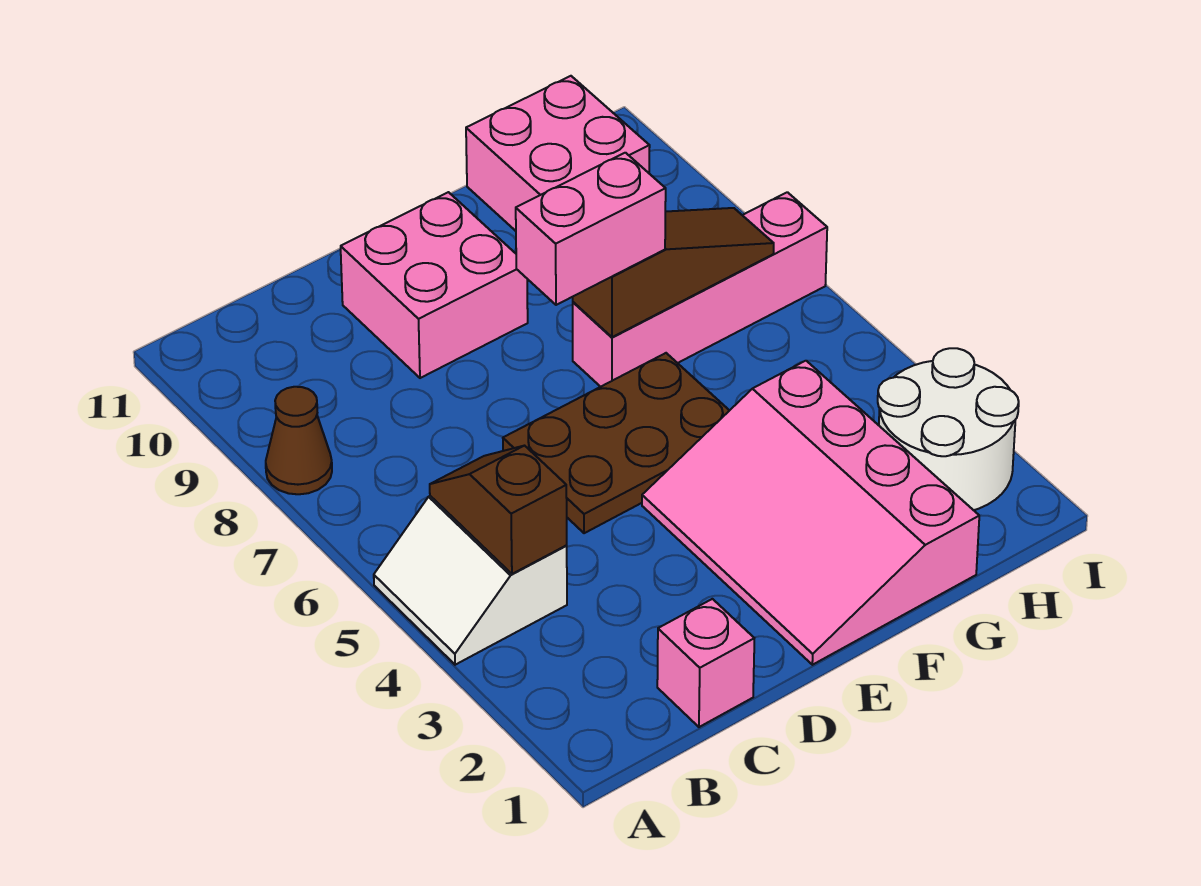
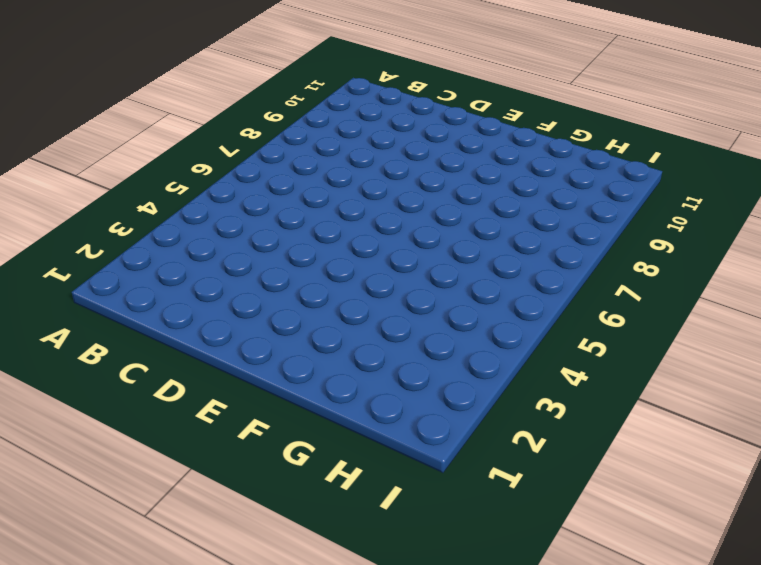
none -> white slope A4:B5 level 1 top B
none -> brown cone A8 level 1
none -> pink brick C1 level 1

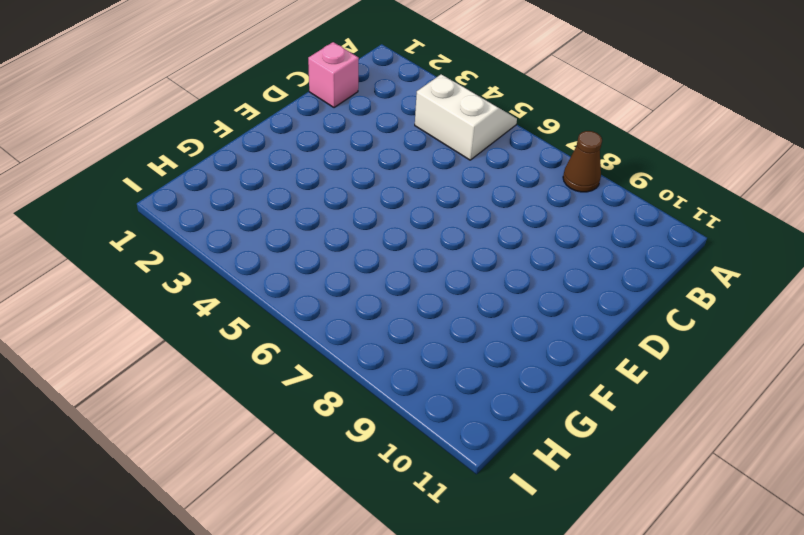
none -> brown plate D5:F6 level 1
none -> pink brick D9:E10 level 1
none -> pink slope E1:G4 level 1 top G

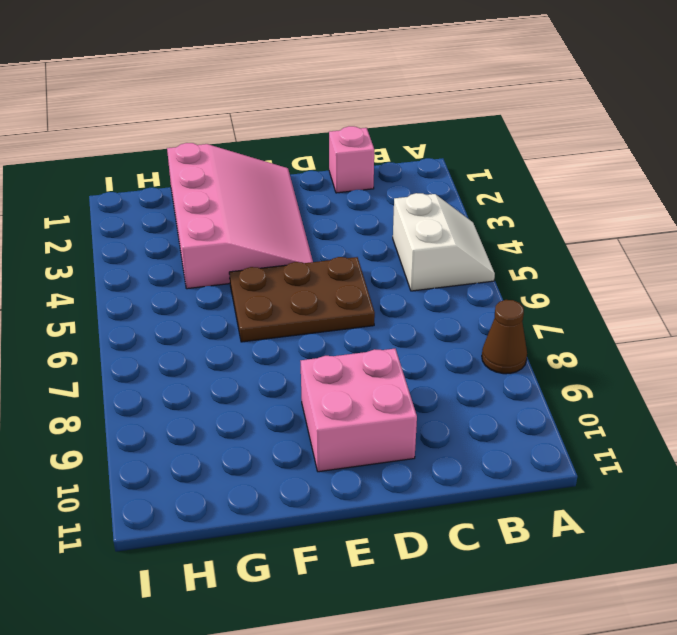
none -> pink brick F7:I7 level 1
none -> pink brick G10:H11 level 1
none -> white round brick H2:I3 level 1

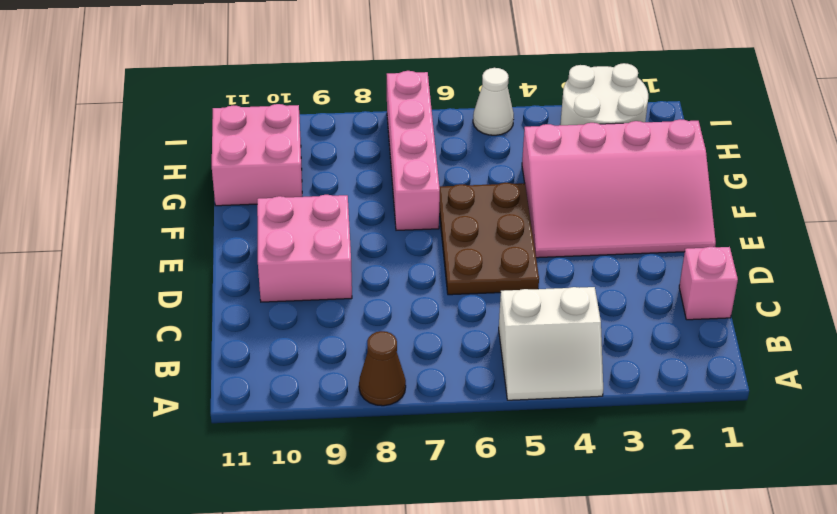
white cone I5 level 1 -> none
none -> brown slope B4:B5 level 2 top 4
none -> brown slope F7:H7 level 2 top F
none -> pink brick E7:F7 level 3

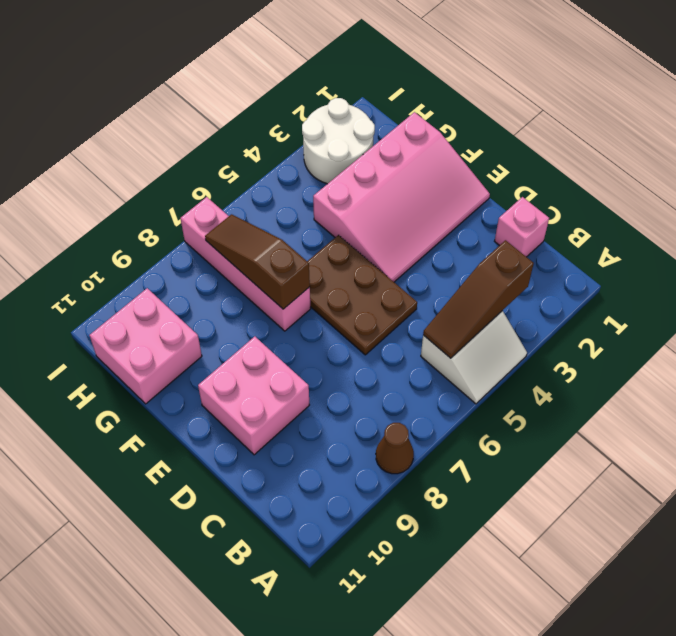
brown slope B3:B5 level 2 top 3 -> brown slope B4:B5 level 2 top 4
none -> pink brick E7:F7 level 3

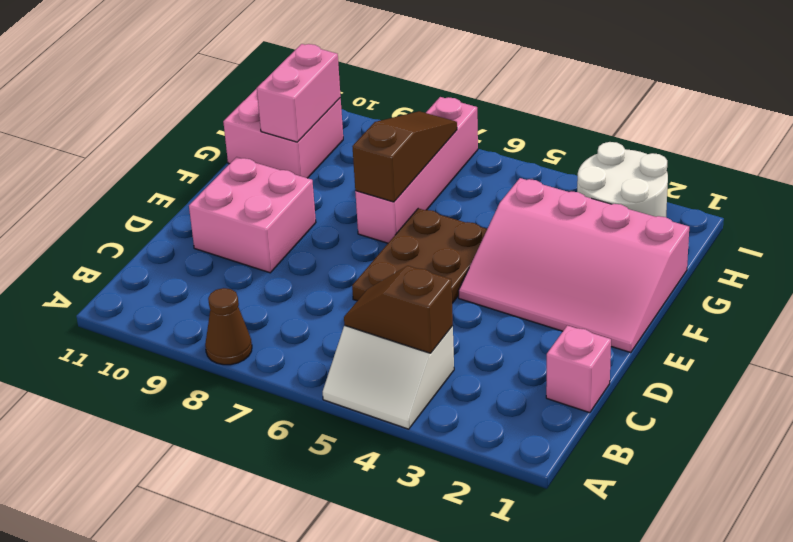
pink brick G10:H10 level 2 -> pink brick E7:F7 level 3

